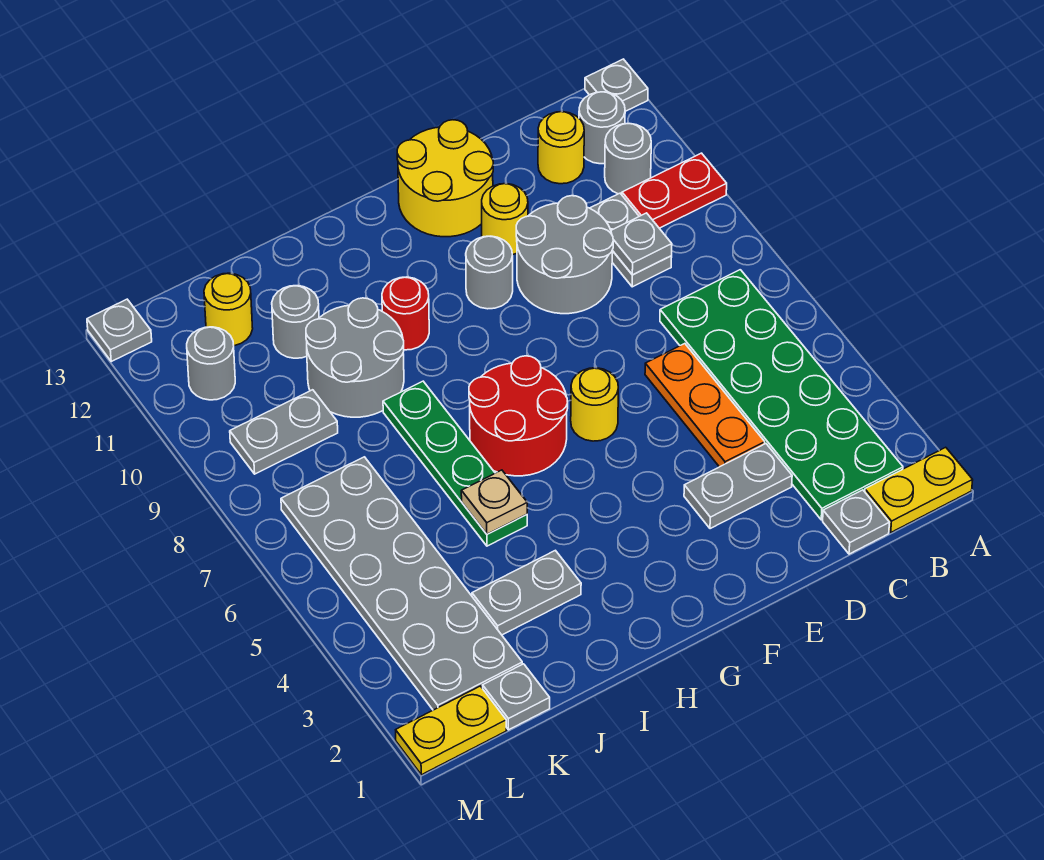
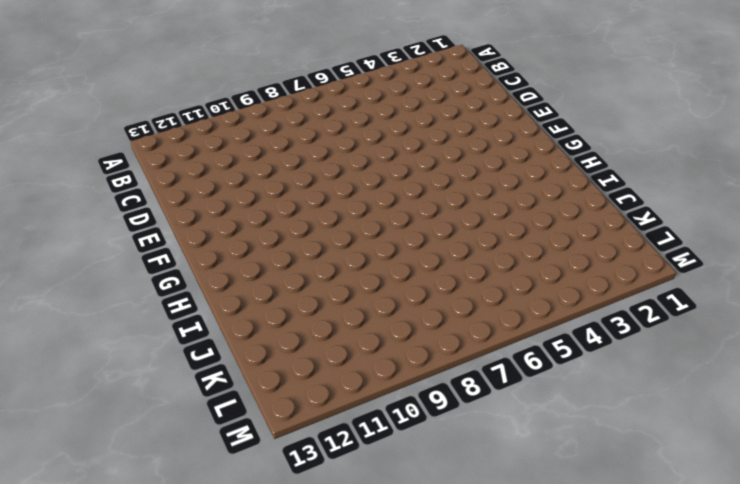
none -> yellow plate A1:B1 level 1
none -> red plate A10:B10 level 1
none -> grey plate A13 level 1
none -> green plate B2:C7 level 1

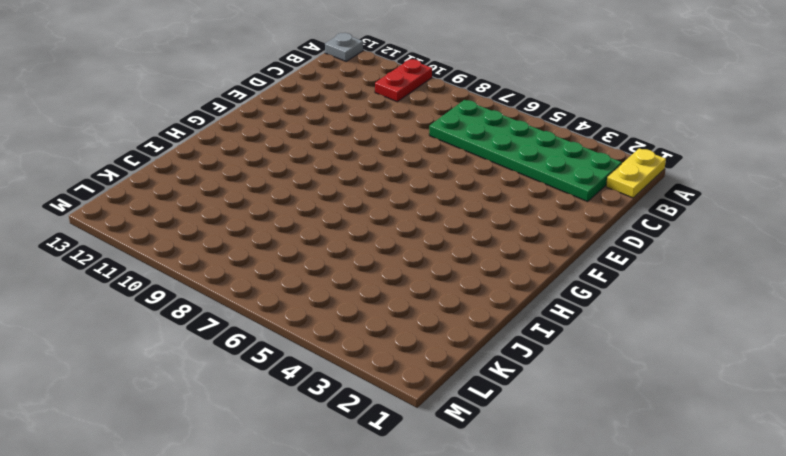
none -> grey round brick B11 level 1
none -> grey round brick B12 level 1
none -> grey plate C1 level 1
none -> grey plate C9:C10 level 1

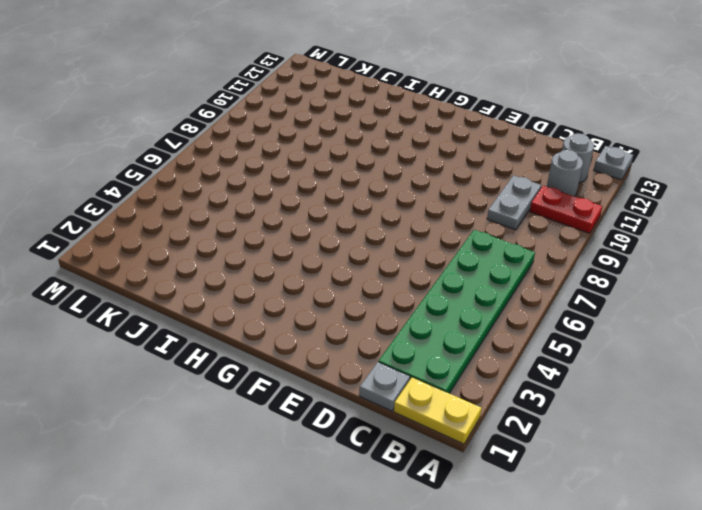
none -> yellow round brick C12 level 1
none -> grey plate D3:E3 level 1
none -> orange plate D4:D6 level 1
none -> grey round brick D9:E10 level 1

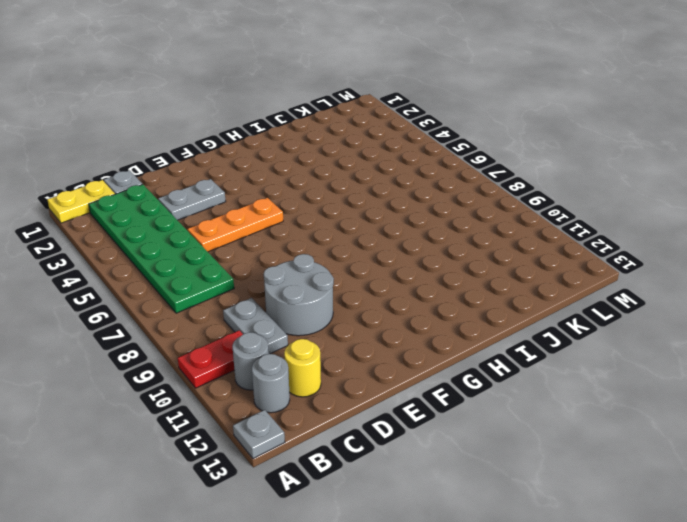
orange plate D5:F5 level 1 -> orange plate D4:D6 level 1
none -> yellow round brick E11 level 1
none -> yellow round brick E12:F13 level 1
none -> yellow round brick F6 level 1
none -> grey round brick F10 level 1

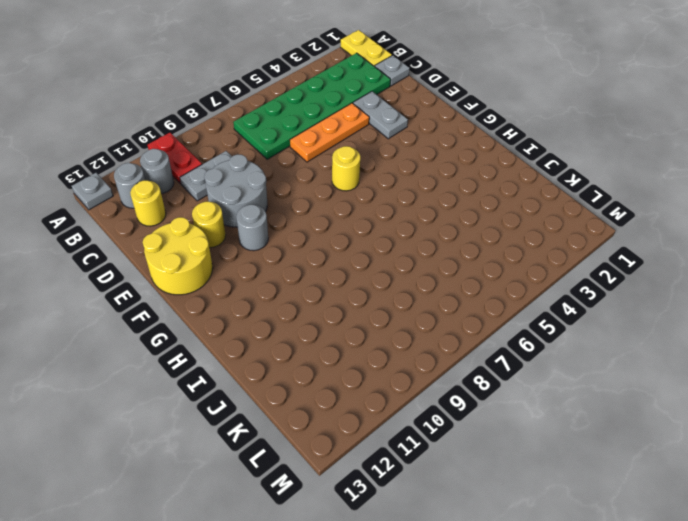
none -> red round brick G6:H7 level 1
none -> red round brick H10 level 1
none -> grey plate I3:J3 level 1
none -> green plate I5:I8 level 1

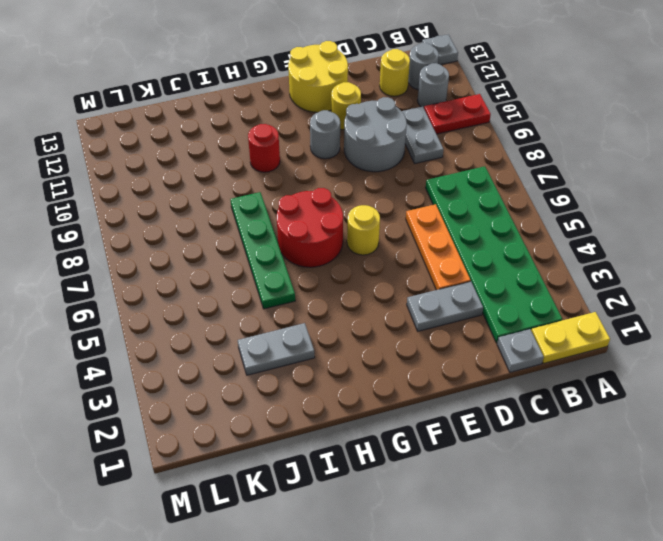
none -> grey round brick I9:J10 level 1
none -> grey round brick J11 level 1
none -> grey plate K1 level 1
none -> grey plate K2:L7 level 1

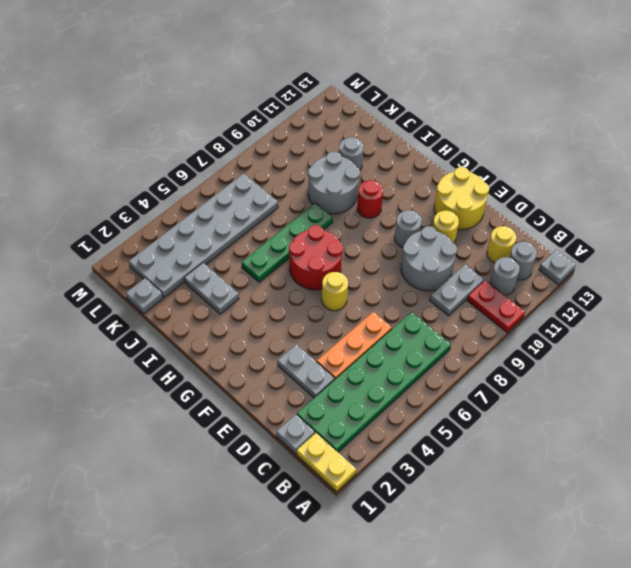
none -> grey plate K9:L9 level 1
none -> yellow round brick K12 level 1
none -> yellow plate L1:M1 level 1
none -> grey round brick L11 level 1

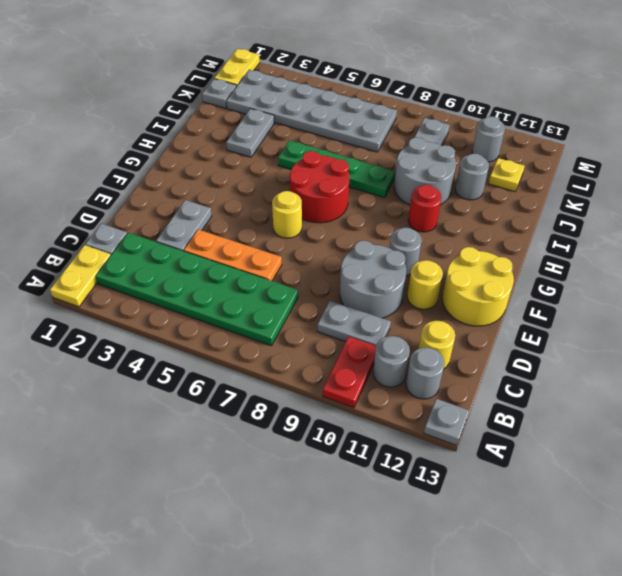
yellow plate K12 level 1 -> yellow round brick K12 level 1
none -> grey plate M13 level 1
none -> grey plate C9 level 2
none -> tan plate I5 level 2

